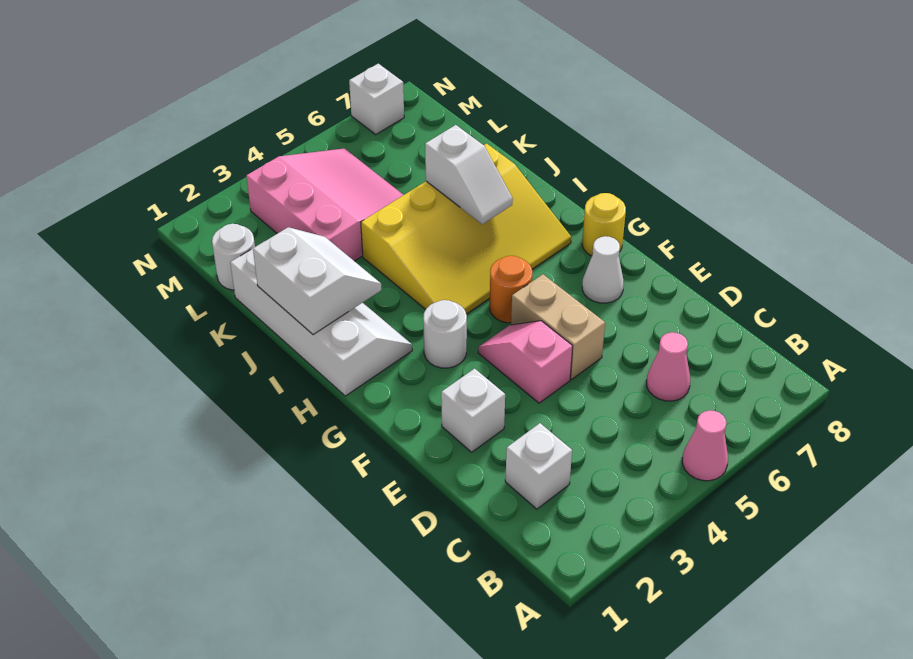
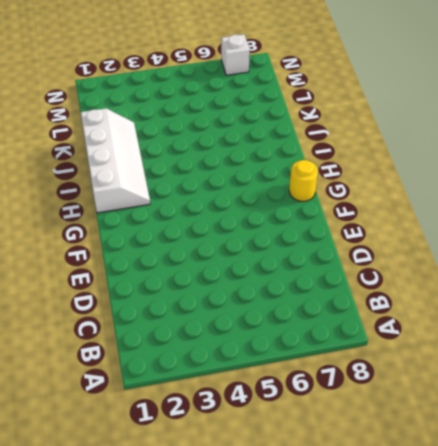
none -> pink cone A5 level 1
none -> white brick C2 level 1
none -> pink cone C6 level 1

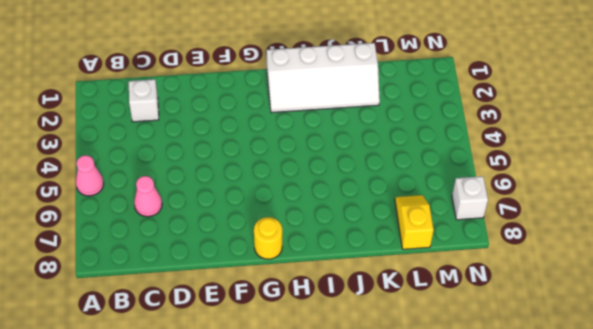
yellow slope L7:L8 level 1 top 8 -> none
none -> white brick E2 level 1
none -> pink slope E4:F4 level 1 top E
none -> tan brick E5:F5 level 1

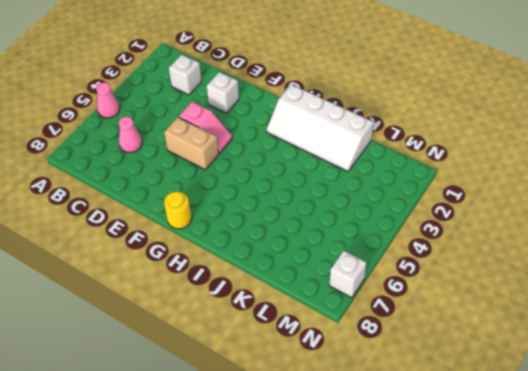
none -> white cone F7 level 1
none -> white round brick G3 level 1
none -> orange round brick G5 level 1

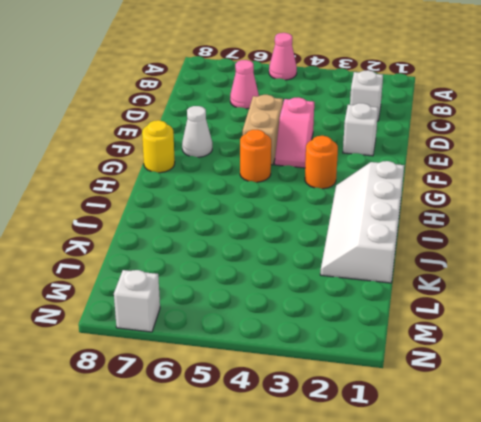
orange round brick G3 level 1 -> white round brick G3 level 1
none -> yellow slope H4:J7 level 1 top J
none -> pink slope K3:M5 level 1 top 3
none -> white round brick L1 level 1

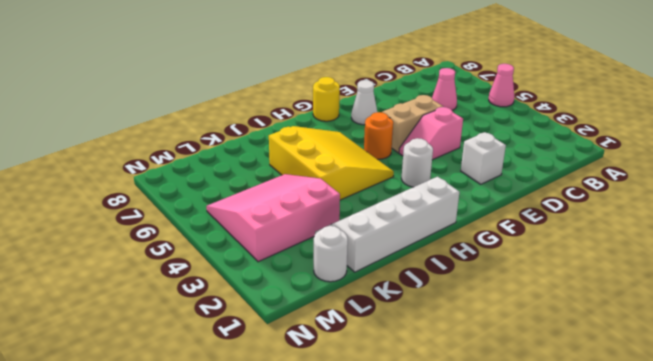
yellow slope H4:J6 level 1 top J -> yellow slope H4:J7 level 1 top J
none -> white brick C2 level 1
none -> white brick N7 level 1
none -> white slope I1:J2 level 2 top 1

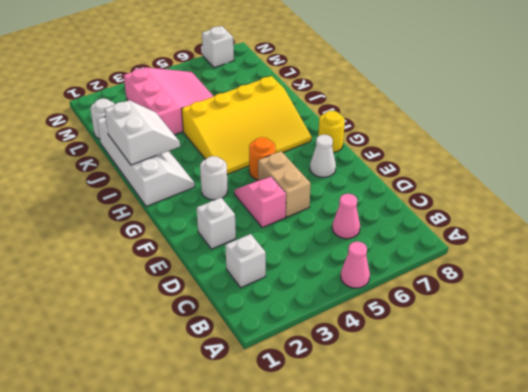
none -> white slope I6:J6 level 2 top J

